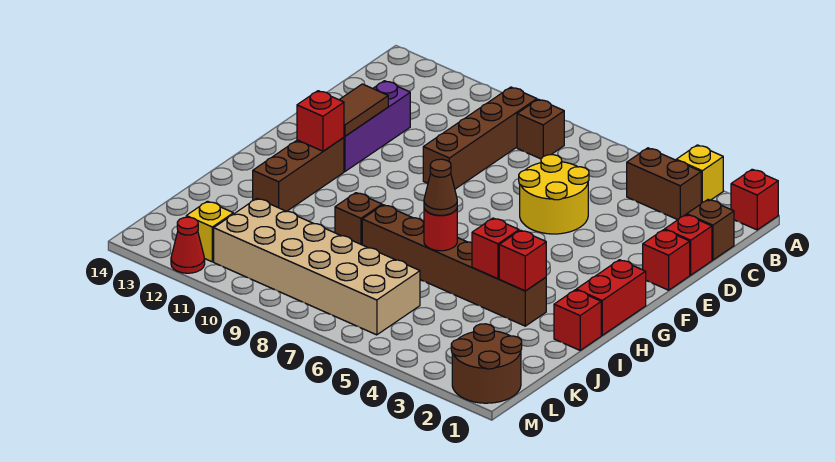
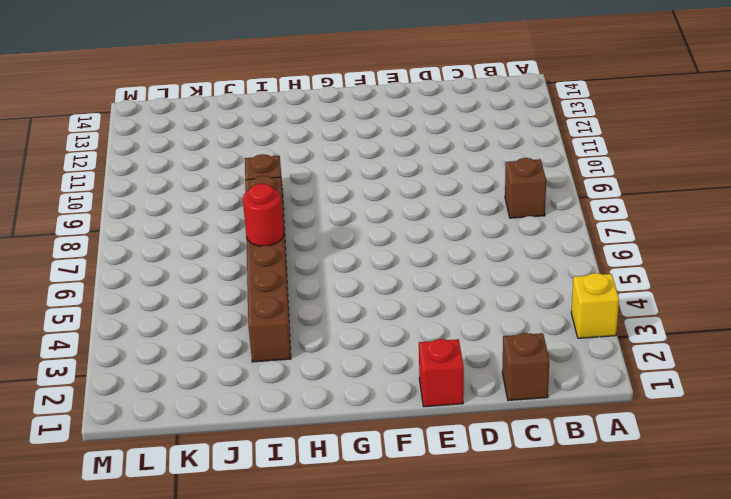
none -> red brick A1 level 1
none -> brown brick B3:B4 level 1
none -> brown brick B9:E9 level 1

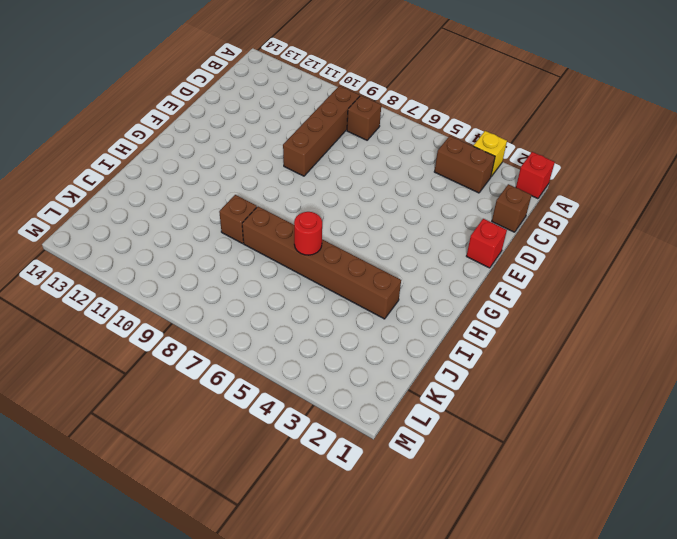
none -> red brick D1 level 1
none -> yellow round brick D5:E6 level 1
none -> purple brick D12:F12 level 1

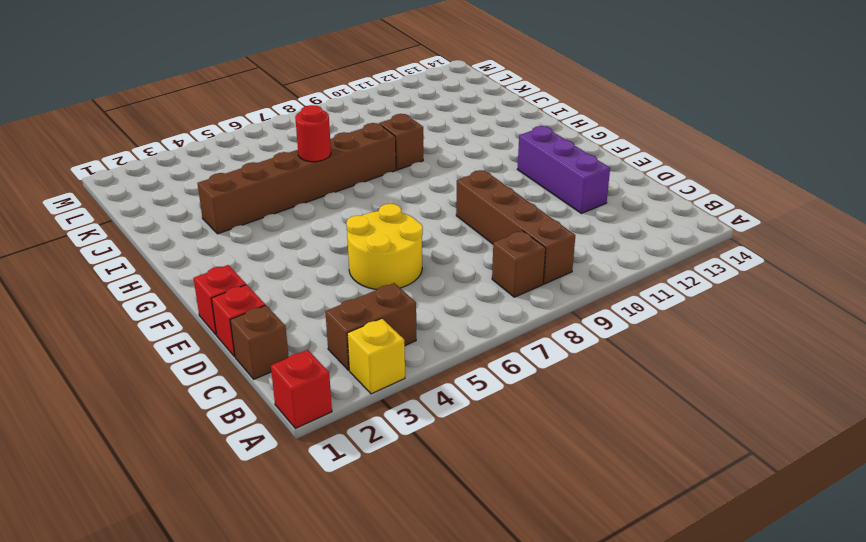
none -> red brick G1:H1 level 1
none -> brown brick G12:I12 level 1
none -> red brick I1 level 1

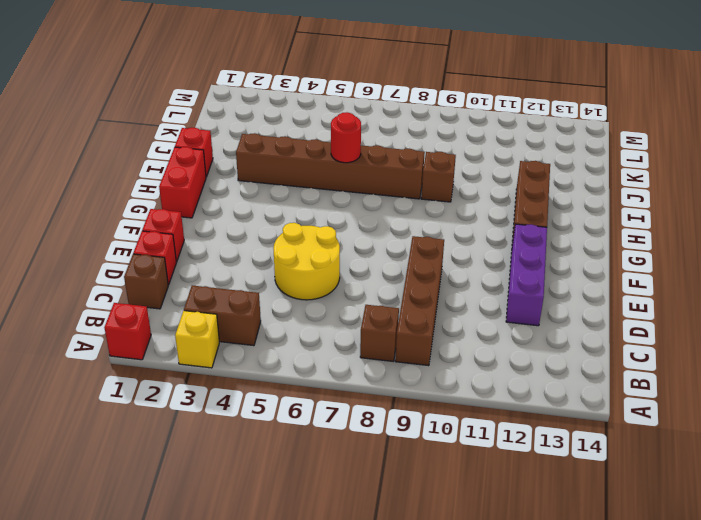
none -> tan brick K6:L11 level 1
none -> brown round brick L1:M2 level 1
none -> yellow brick L12 level 1

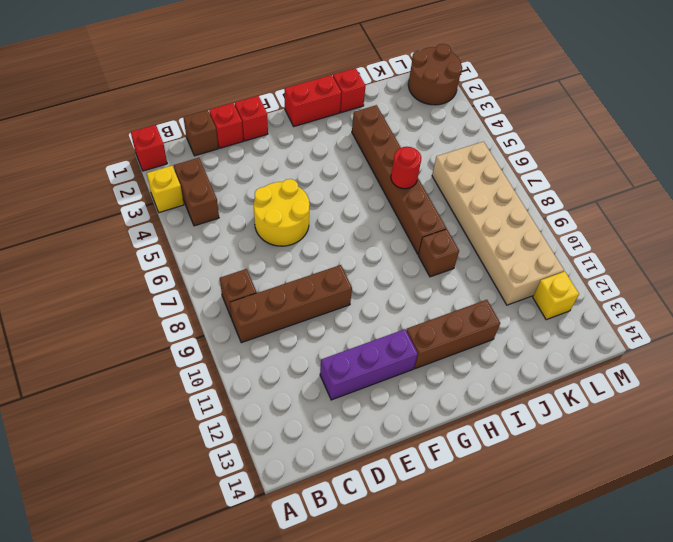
none -> red cone M12 level 1
none -> brown tile E12:F12 level 2
none -> red brick G12 level 2

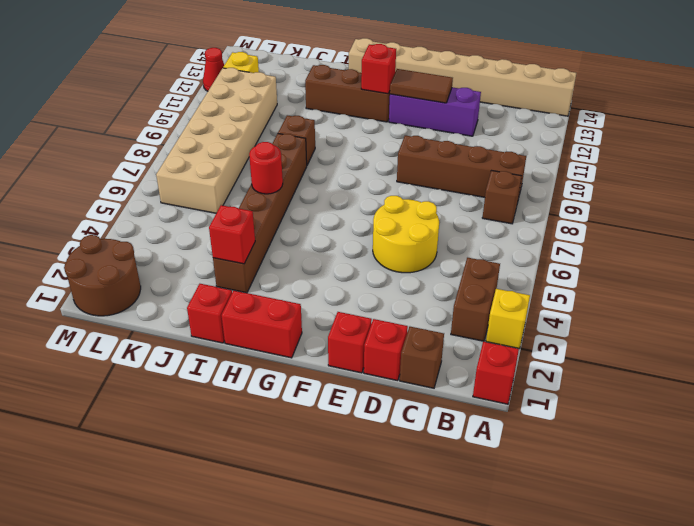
tan brick A14:H14 level 1 -> none
none -> red brick I4 level 2
none -> brown cone I6 level 3

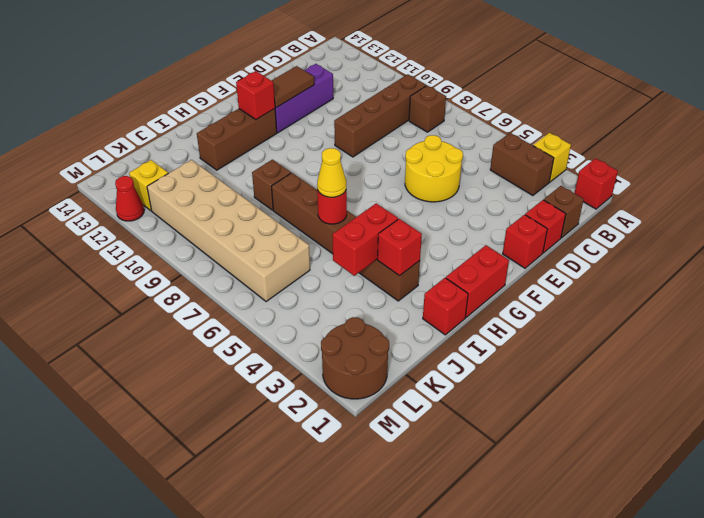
red brick I4:J4 level 2 -> red brick I4 level 2
yellow cone I6 level 3 -> brown cone I6 level 3

